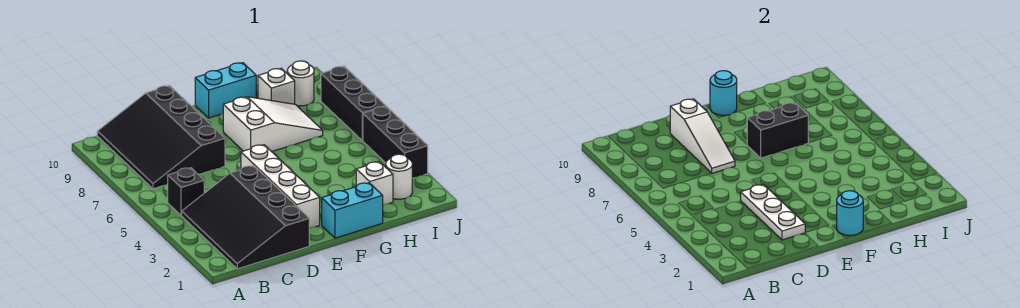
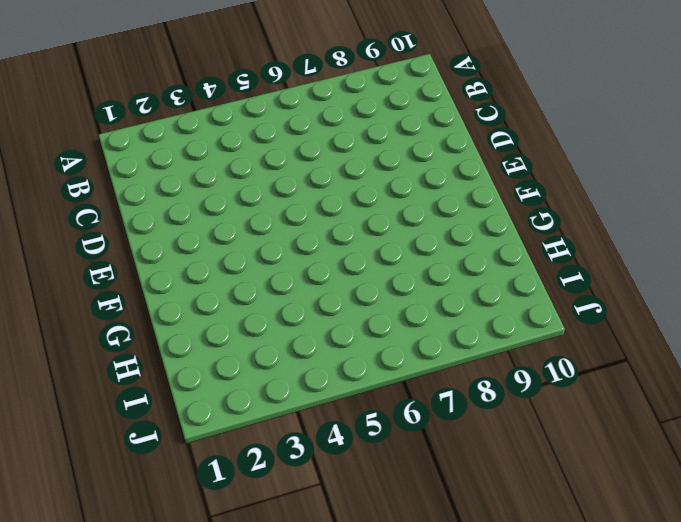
none -> black slope B1:D4 level 1 top D
none -> black brick B5 level 1
none -> black slope B7:D10 level 1 top D

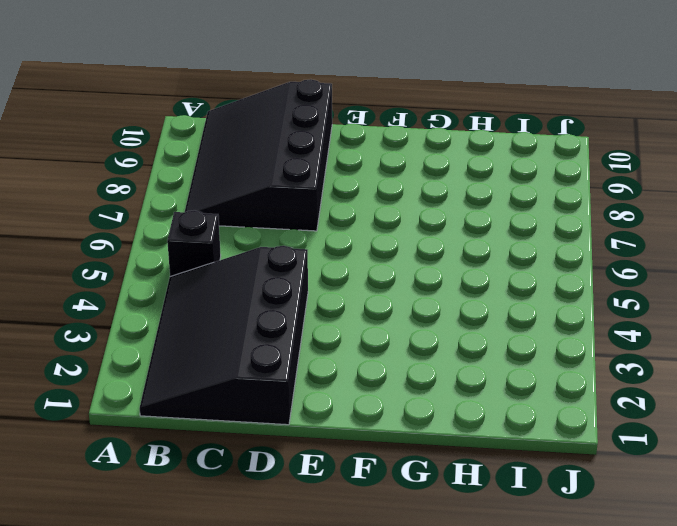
none -> white brick E2:E5 level 1
none -> cyan brick F1:G1 level 1
none -> white slope F7:H8 level 1 top F

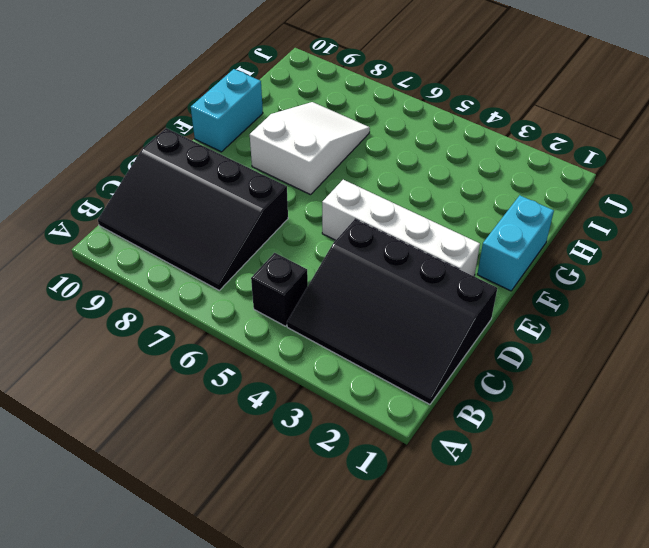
none -> white brick H2 level 1
none -> white brick H9 level 1
none -> white round brick I2 level 1

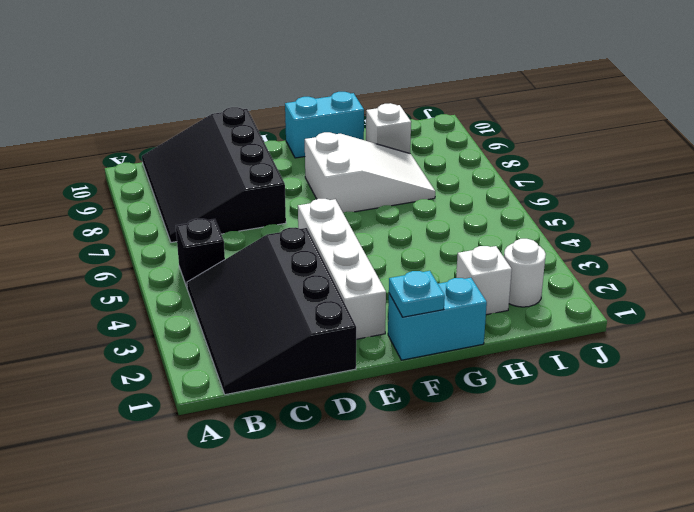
cyan plate F1 level 2 -> cyan round brick F1 level 2
none -> white round brick I9 level 1
none -> black brick J3:J5 level 1
none -> black brick J6:J8 level 1

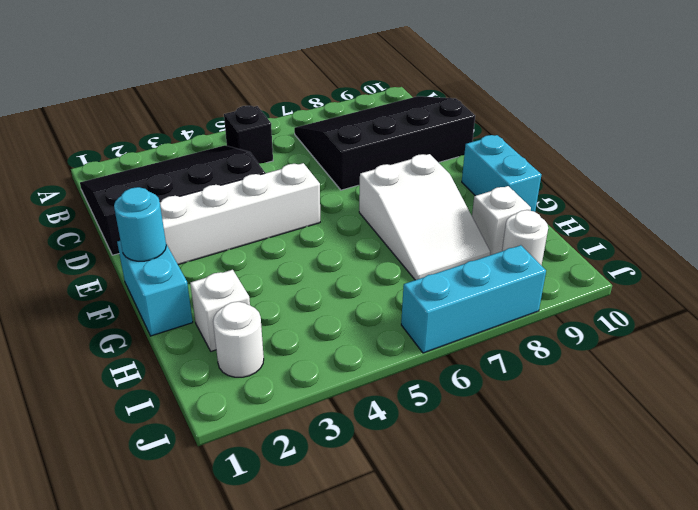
cyan brick J6:J8 level 1 -> black brick J6:J8 level 1
none -> black brick J3:J5 level 1
none -> white plate D2:D4 level 2
none -> white slope D7:D9 level 2 top 9

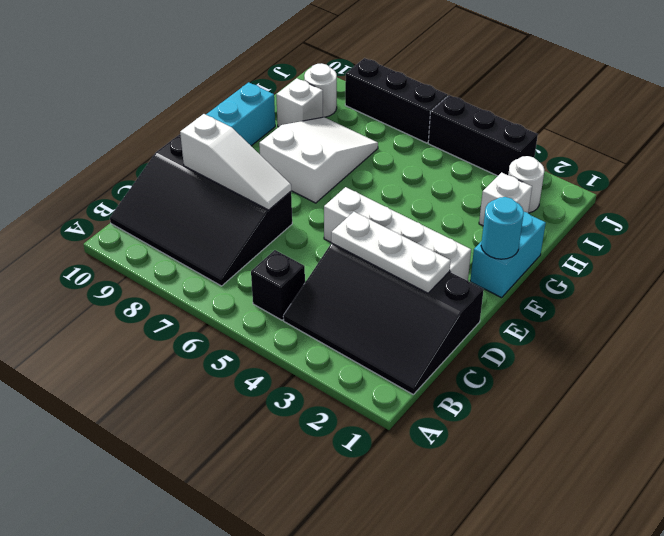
none -> black brick F7:G7 level 2
none -> cyan round brick F10 level 2

